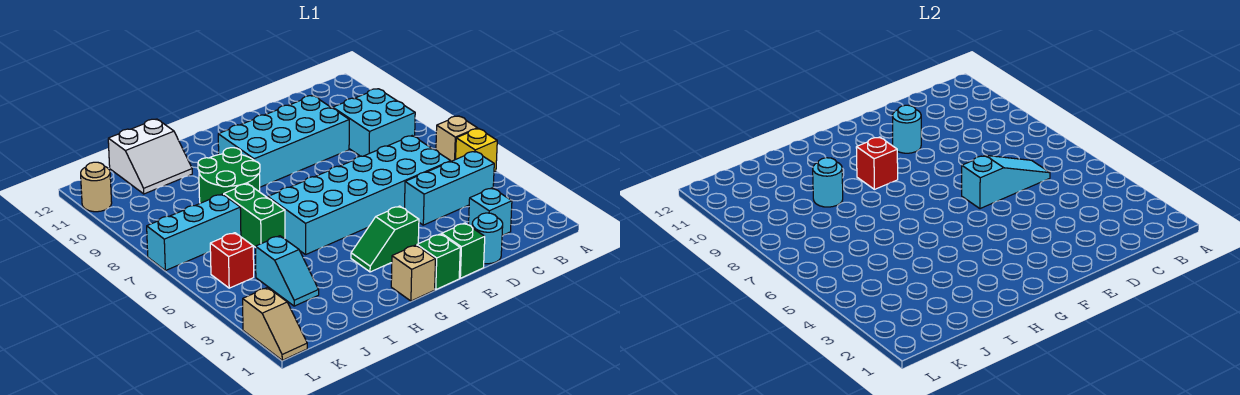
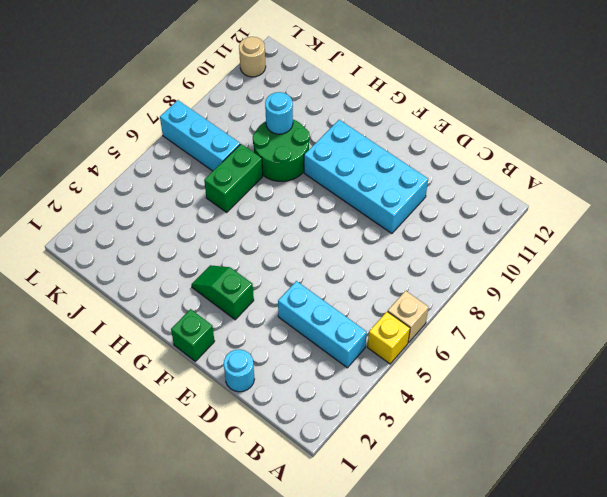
none -> cyan brick B8:C9 level 1
none -> cyan brick C2 level 1
none -> cyan brick C5:H6 level 1

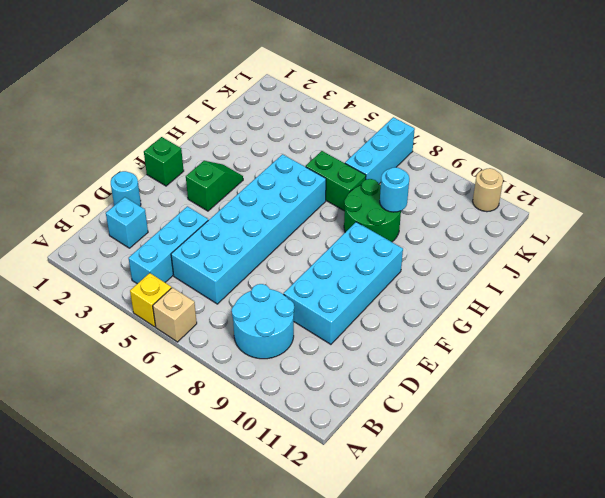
cyan round brick B8:C9 level 1 -> cyan brick B8:C9 level 1
none -> green brick E1 level 1
none -> tan brick G1 level 1
none -> white slope I11:J12 level 1 top 12

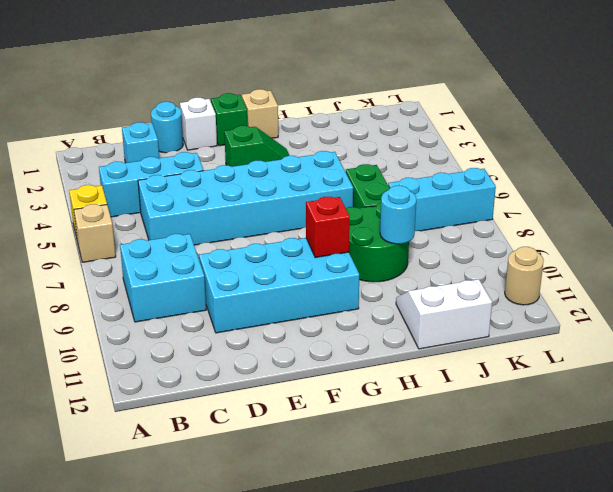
white brick E1 level 1 -> green brick E1 level 1
none -> cyan slope J3:J4 level 1 top 4
none -> red brick K5 level 1
none -> tan slope L1:L2 level 1 top 2

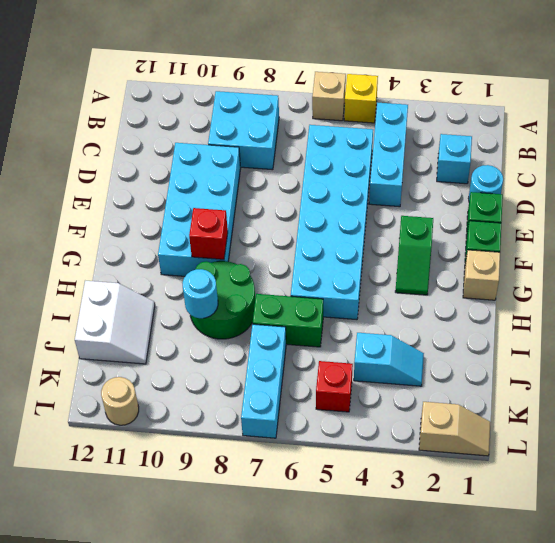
none -> cyan slope C6:E6 level 2 top E
none -> cyan round brick E10 level 2

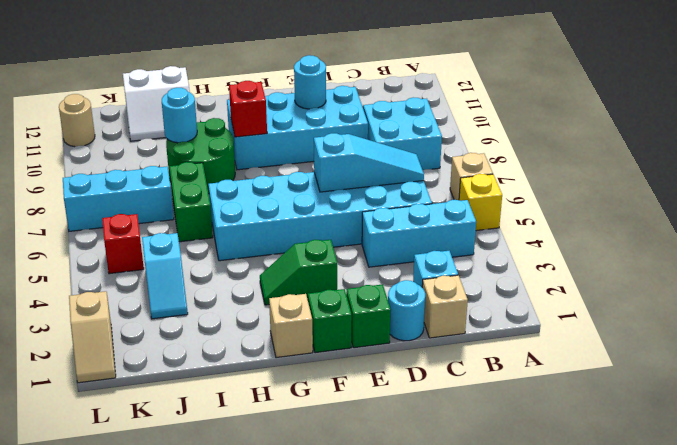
tan brick C1 level 1 -> none

